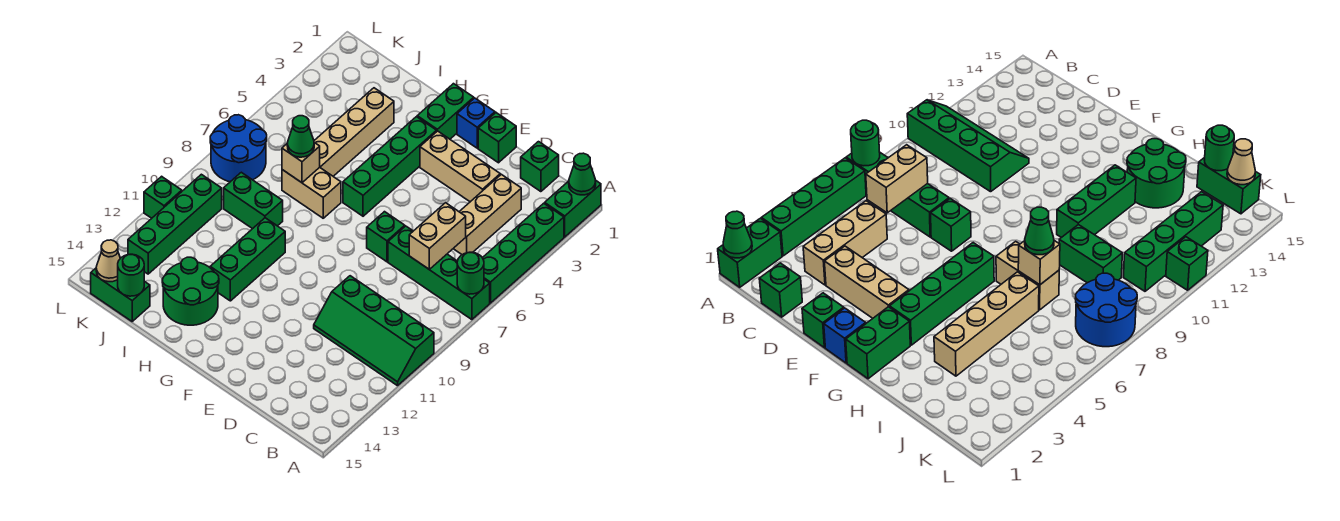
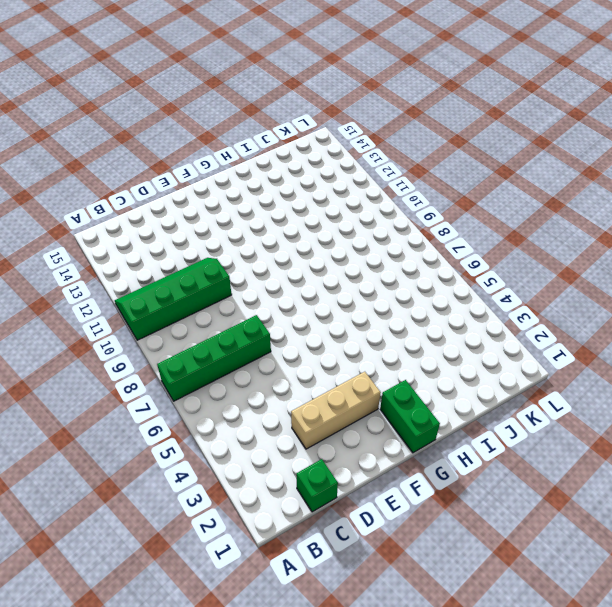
none -> green brick A1:A2 level 1
none -> green brick A3:A6 level 1
none -> tan brick C3:C5 level 1

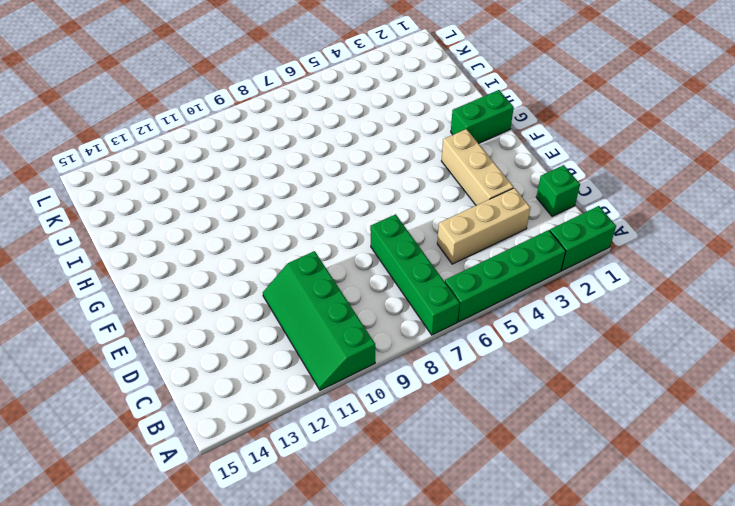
none -> green brick E1 level 1
none -> green brick E7 level 1
none -> blue brick F1 level 1

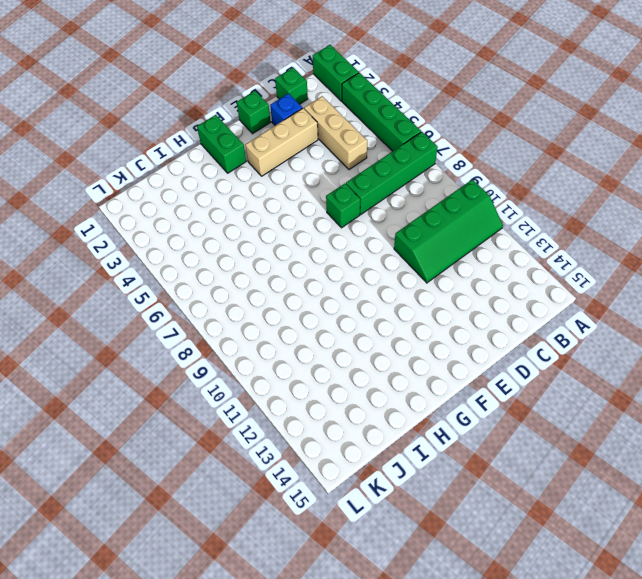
blue brick D2 level 1 -> blue brick F1 level 1
none -> green brick G3:G6 level 1
none -> tan brick H7:I7 level 1
none -> green brick H10:H12 level 1

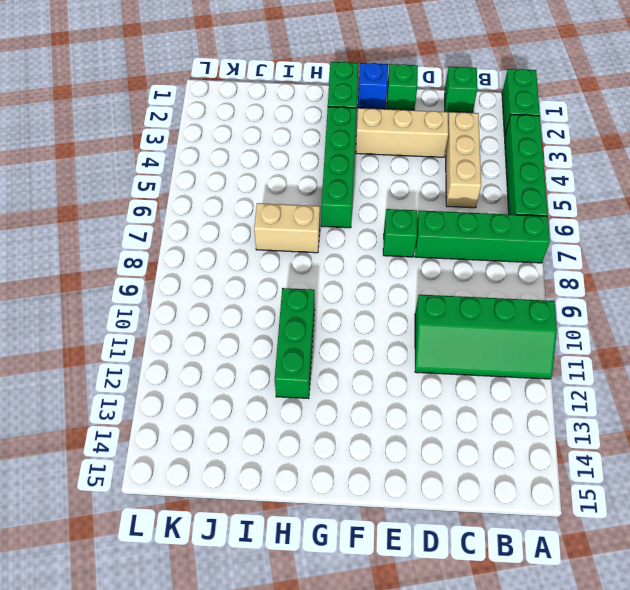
none -> green round brick H13:I14 level 1
none -> tan brick I3:I6 level 1
none -> green brick I9:J9 level 1

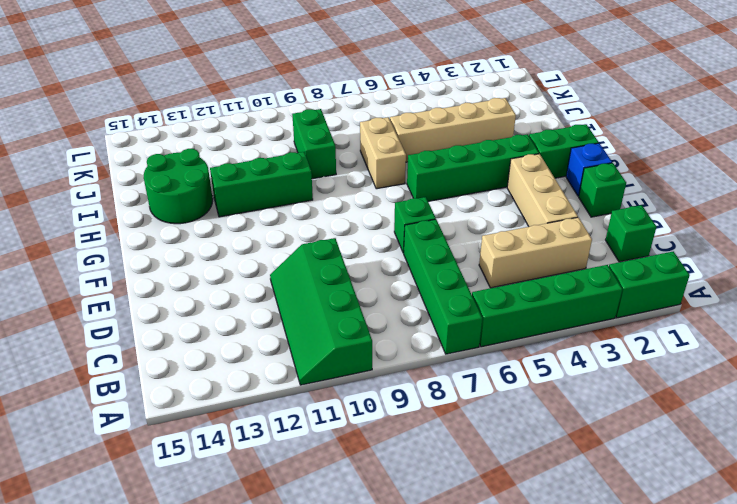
none -> green brick J15:K15 level 1
none -> blue round brick K7:L8 level 1
none -> green brick K10:K13 level 1

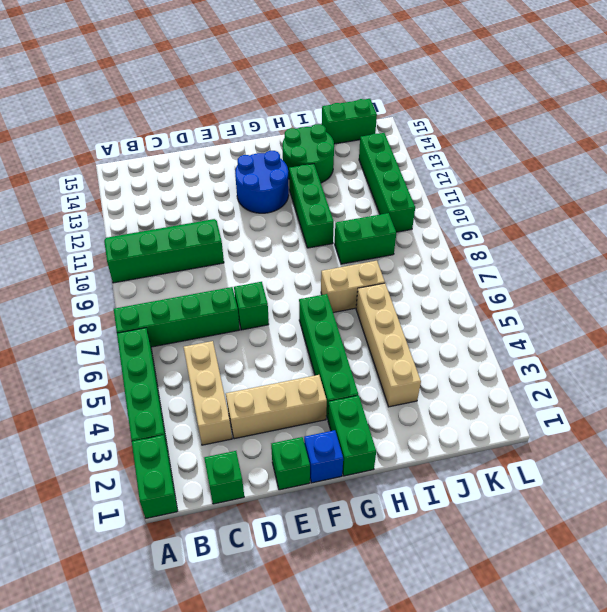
blue round brick F12:G13 level 1 -> blue round brick K7:L8 level 1
none -> green brick L11 level 1
none -> green cone A1 level 2
none -> green round brick A7 level 2

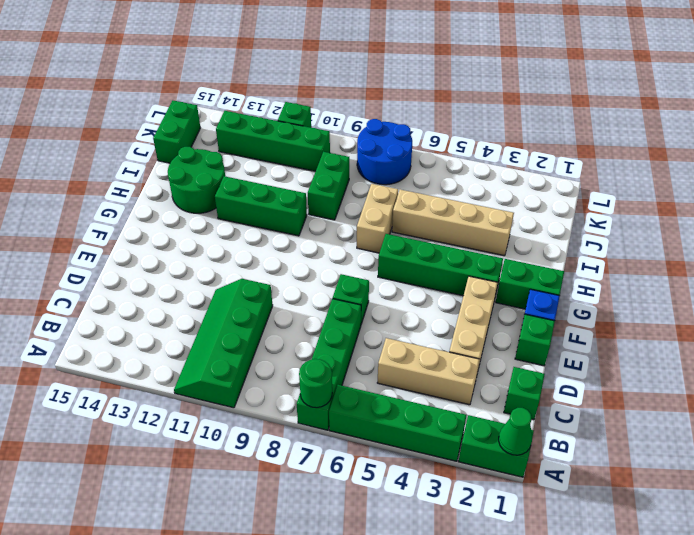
none -> tan brick C6:C7 level 2
none -> tan brick I7 level 2
none -> green round brick J15 level 2

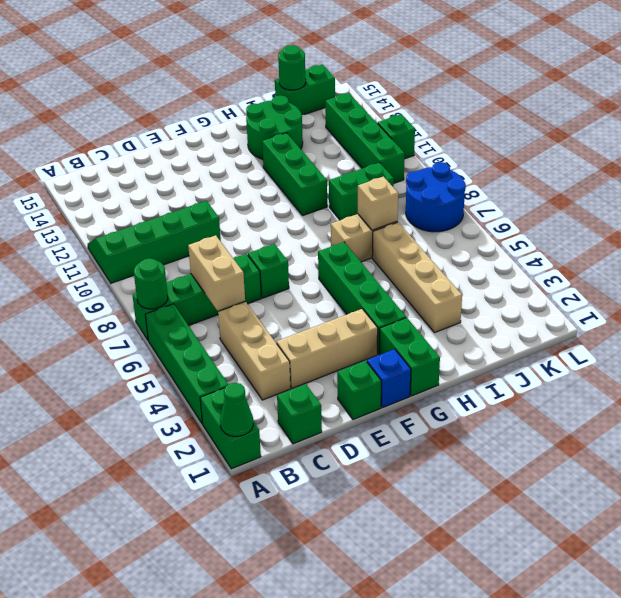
none -> tan cone K15 level 2
none -> green cone I7 level 3

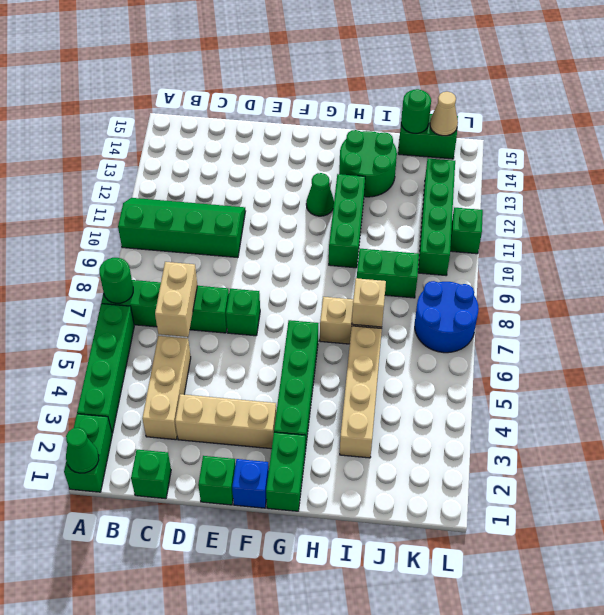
green cone G12 level 1 -> green cone I7 level 3

